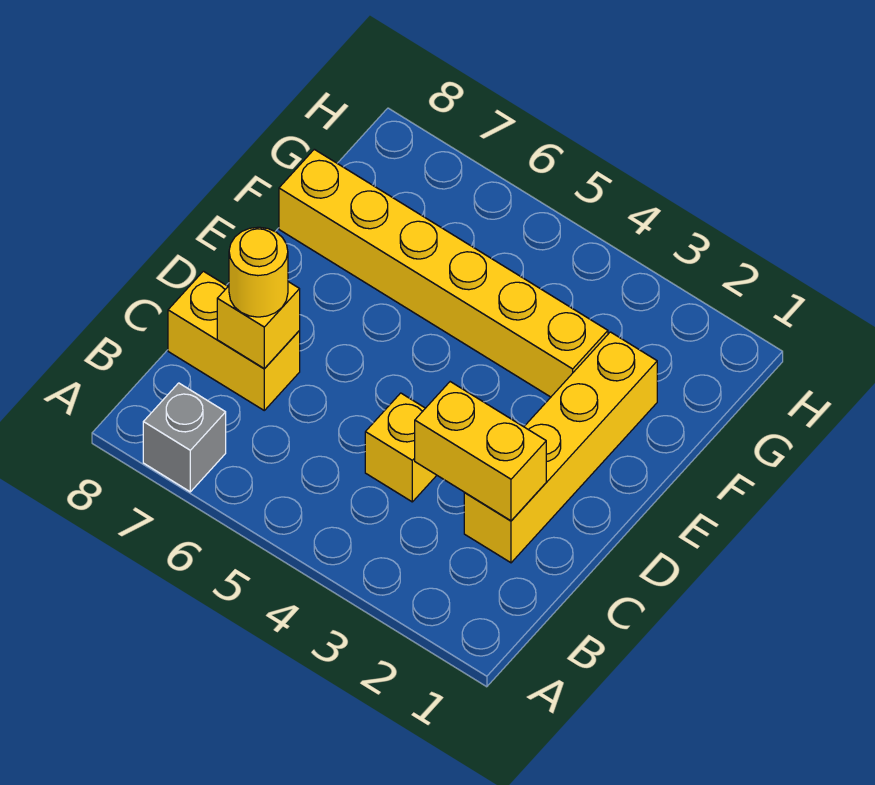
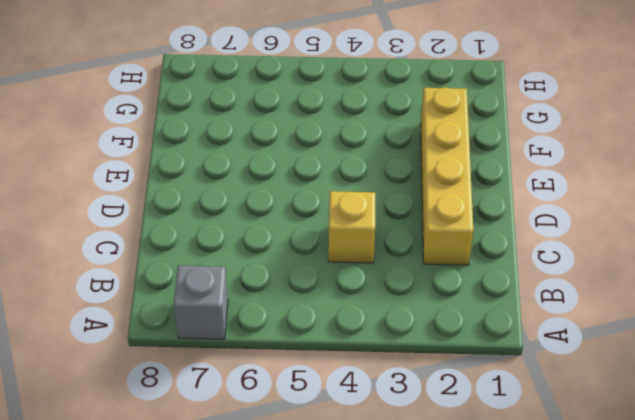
none -> yellow brick C7:C8 level 1
none -> yellow brick F3:F8 level 1

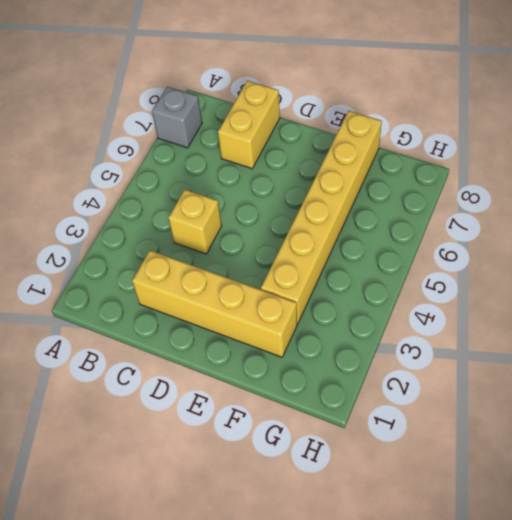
none -> yellow brick C2:C3 level 2
none -> yellow brick C7 level 2

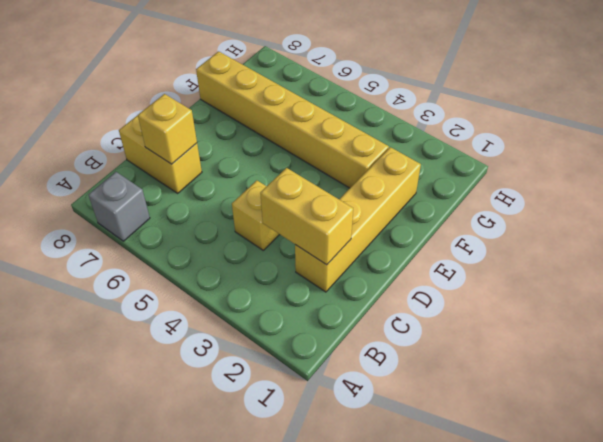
none -> yellow round brick C7 level 3

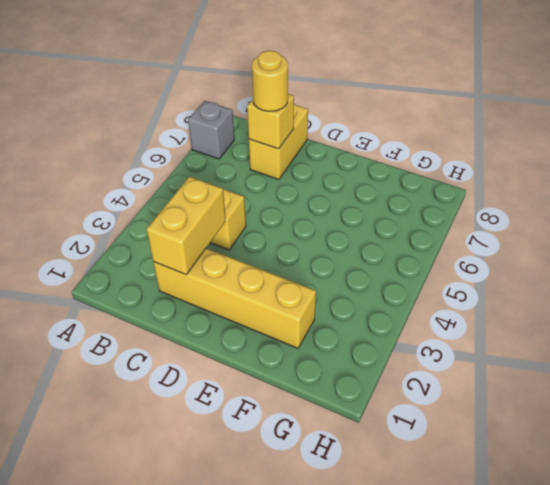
none -> yellow brick F3:F8 level 1

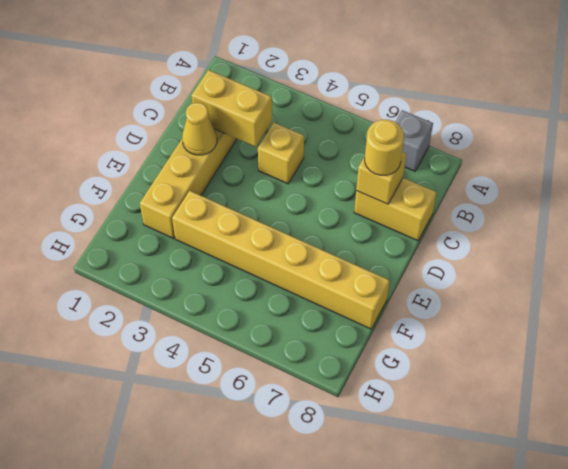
yellow cone D2 level 2 -> none

